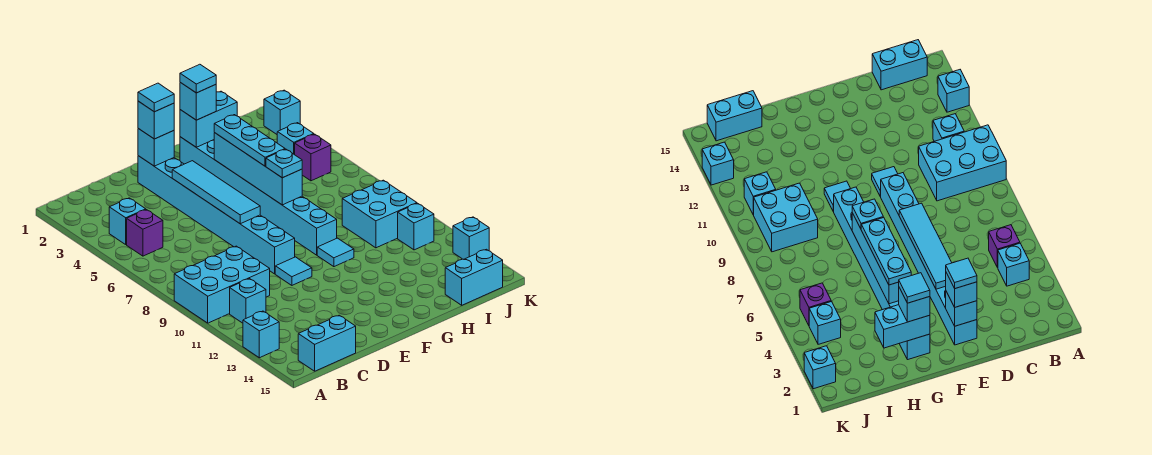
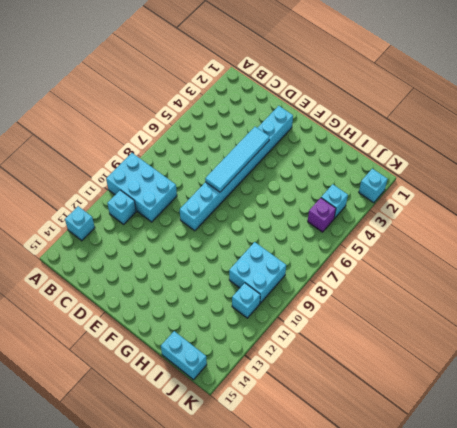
none -> cyan brick B4 level 1
none -> purple brick B5 level 1
none -> cyan brick B15:C15 level 1

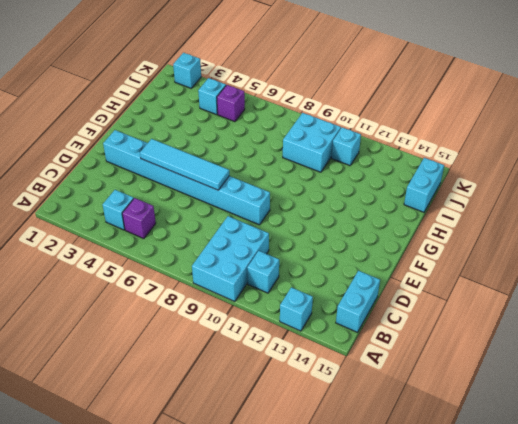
none -> cyan tile E10 level 1
none -> cyan brick G2:G9 level 1
none -> cyan tile G10 level 1

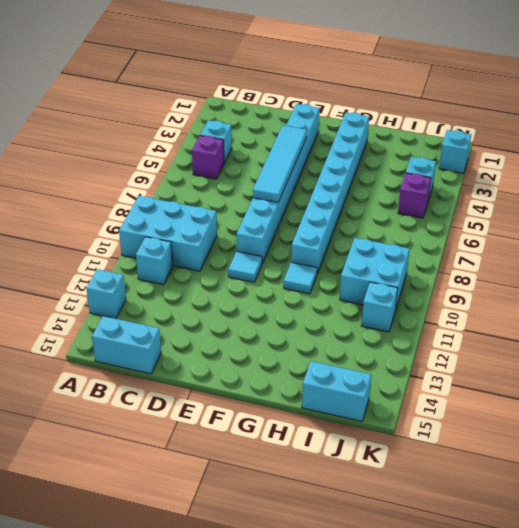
none -> cyan brick K13 level 1
none -> cyan brick E2 level 2
none -> cyan brick G2:H2 level 2

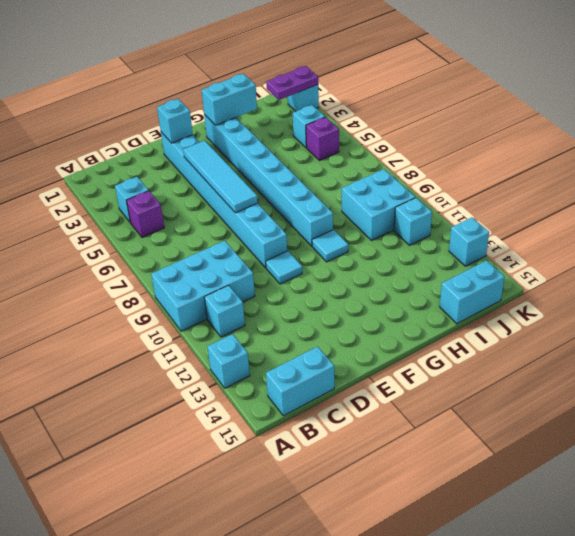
purple plate J2:K2 level 2 -> none
none -> cyan brick G4:G7 level 2
none -> cyan brick E2 level 3
none -> cyan brick G2 level 3

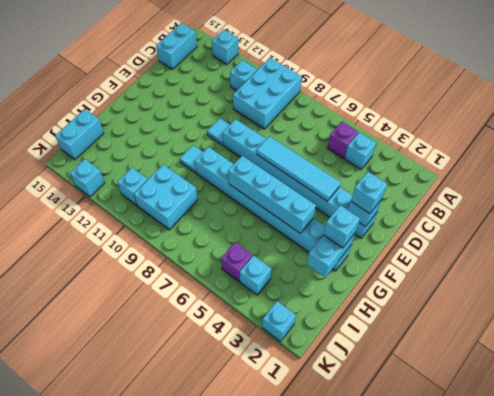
none -> cyan plate G4:G6 level 3
none -> cyan plate G7 level 3
none -> cyan tile E2 level 4

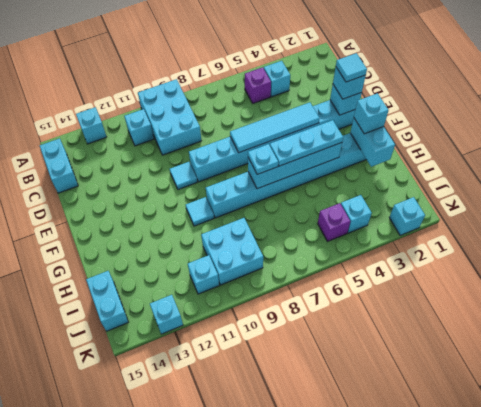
none -> cyan tile G2 level 4

